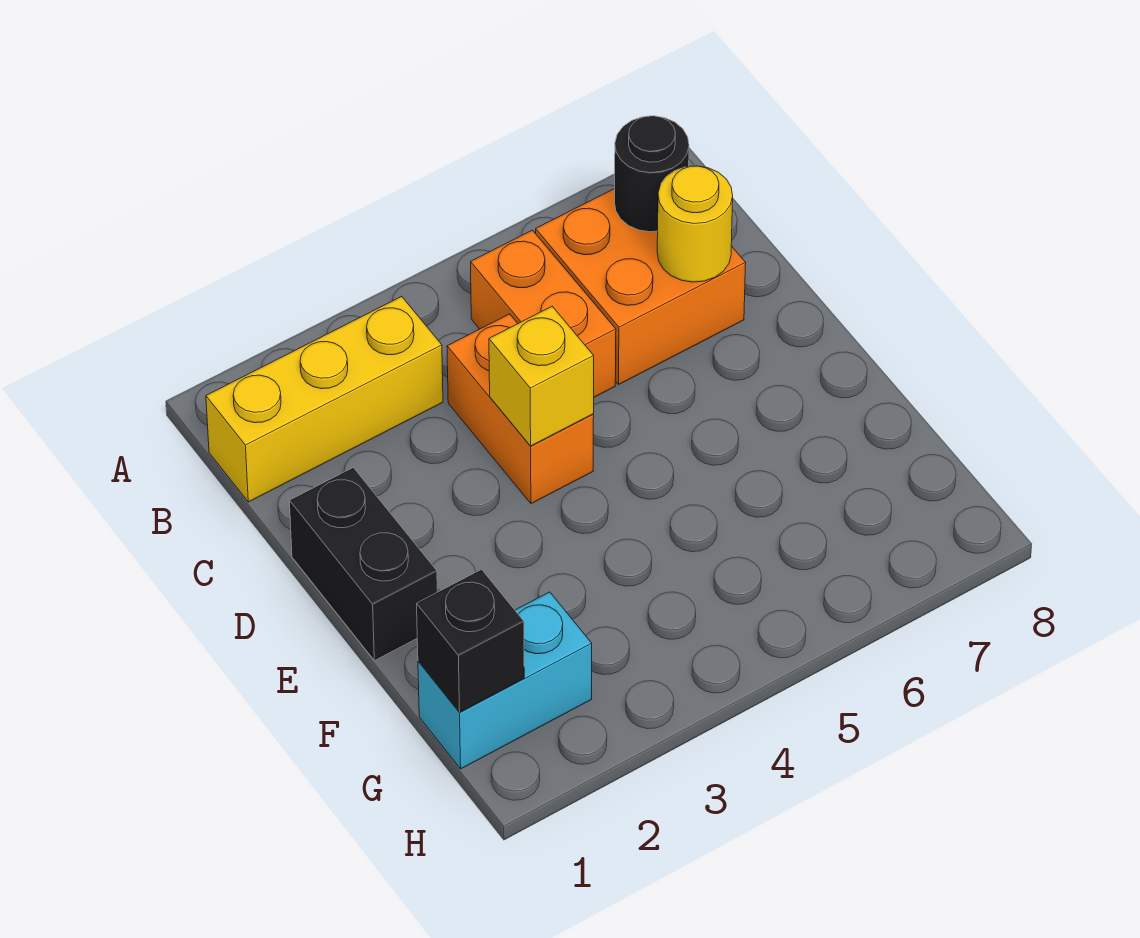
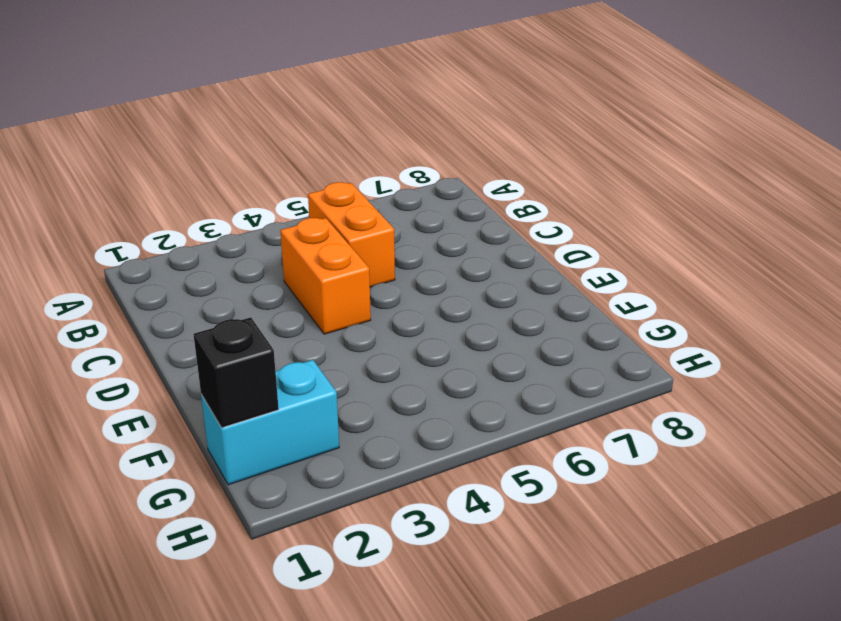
none -> yellow brick B1:B3 level 1
none -> orange brick B6:C7 level 1

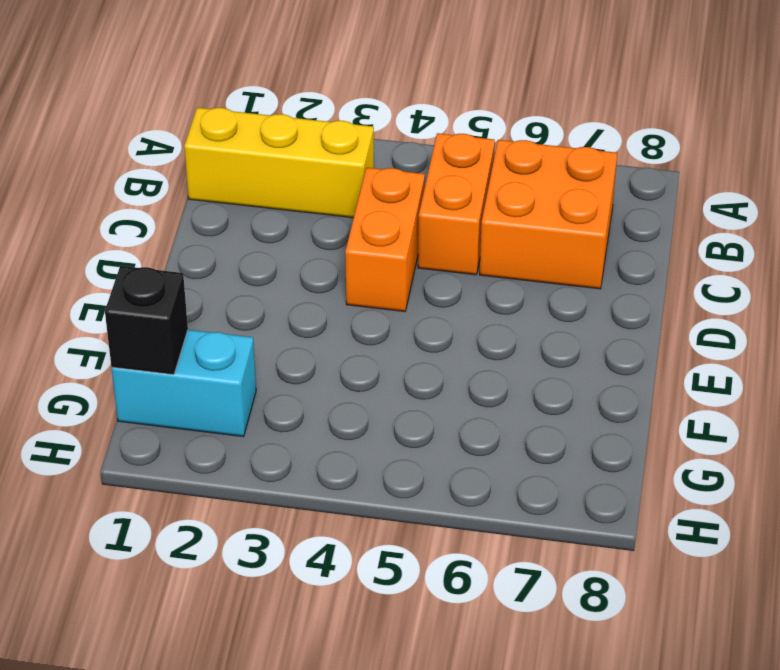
none -> black brick D1:E1 level 1
none -> black round brick B7 level 2

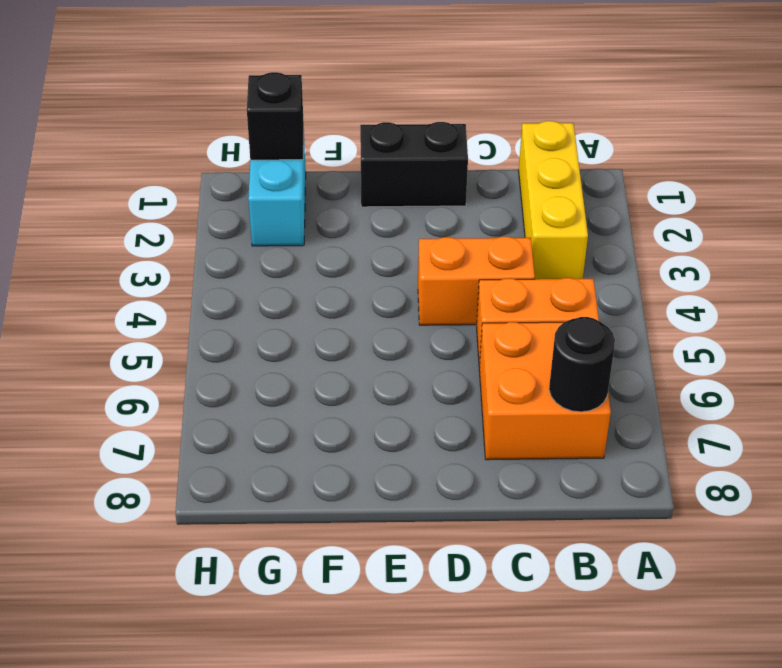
none -> yellow round brick C7 level 2
none -> yellow brick D4 level 2

